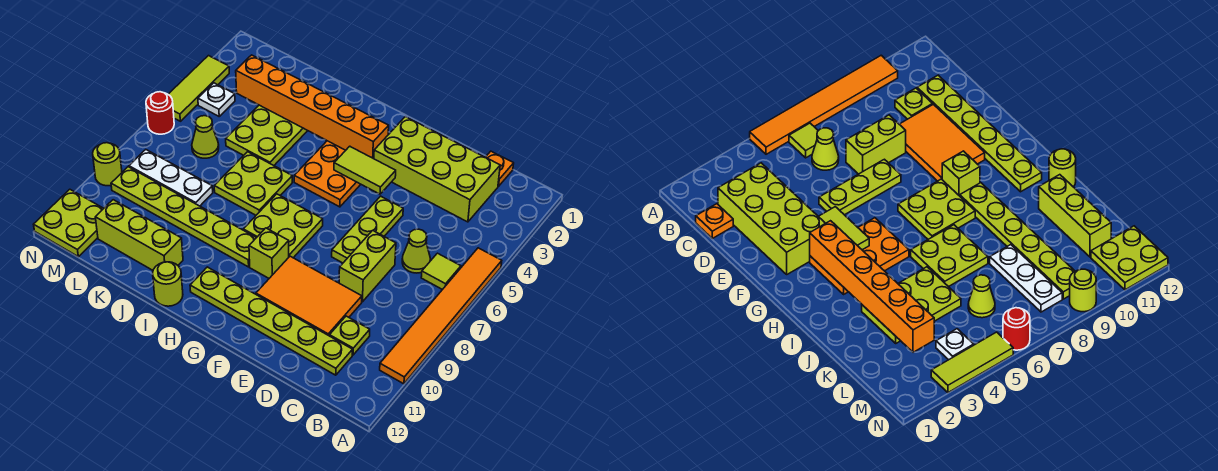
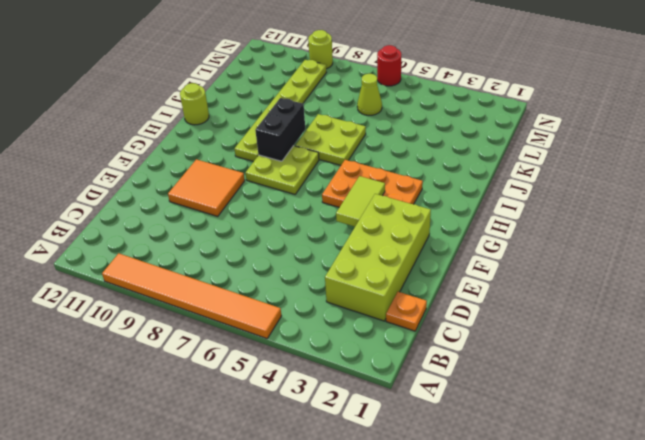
orange tile E9:F10 level 1 -> orange tile D9:F10 level 1
black brick H8:I8 level 2 -> none
none -> lime tile B6 level 1
none -> lime cone C6 level 1
none -> lime plate C10 level 1

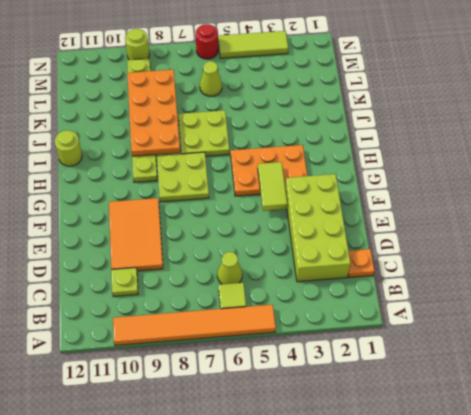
orange plate I8:L9 level 2 -> none
none -> lime plate C11:H11 level 1
none -> lime brick D7:D8 level 1
none -> lime plate E5:E7 level 1

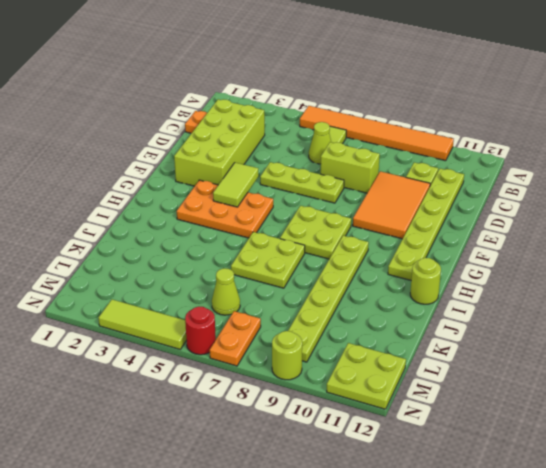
orange plate M7:N7 level 1 -> none
none -> lime brick G9 level 1
none -> lime plate J3:K5 level 1
none -> lime brick J11:L11 level 1

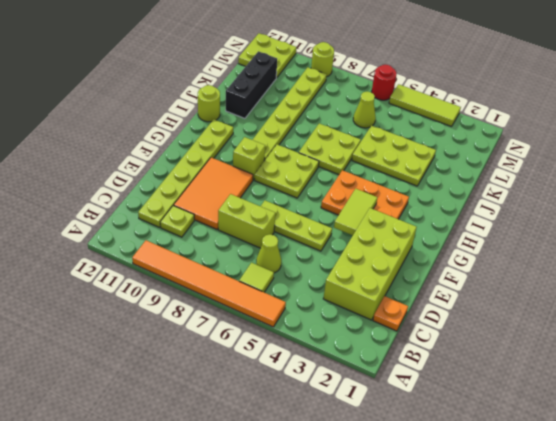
black brick J11:L11 level 1 -> lime brick J11:L11 level 1
none -> white plate K8:M8 level 1
none -> white plate M4 level 1
none -> orange brick G3:L3 level 2

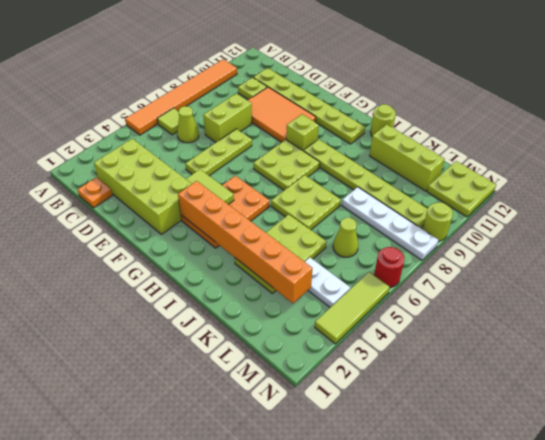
white plate K8:N8 level 1 -> white plate K8:M8 level 1
white plate L4:M4 level 1 -> white plate M4 level 1

